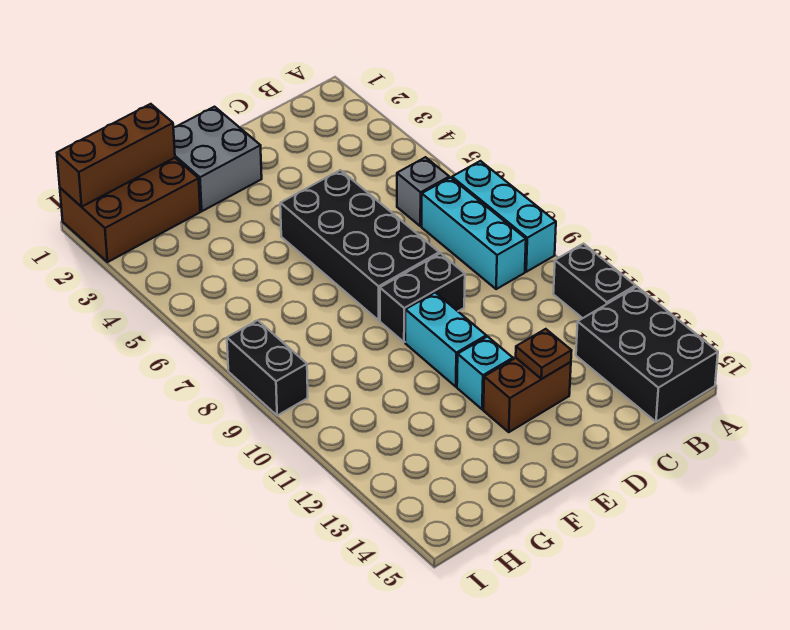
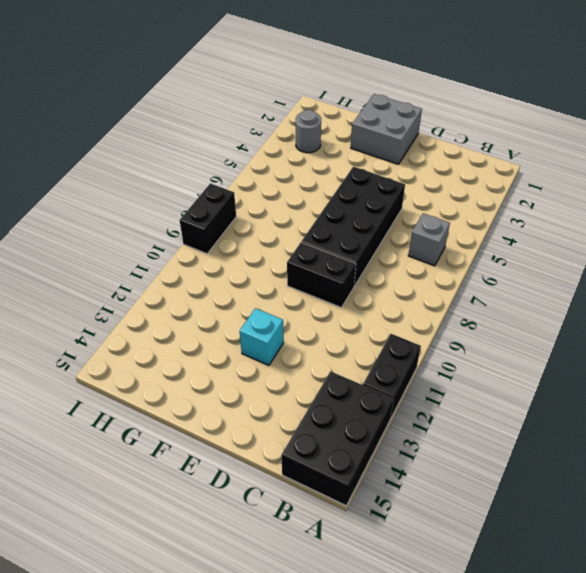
grey round brick H3 level 1 -> none
none -> cyan brick A7:A9 level 1
none -> cyan brick B7:B9 level 1
none -> brown brick D13:E13 level 1

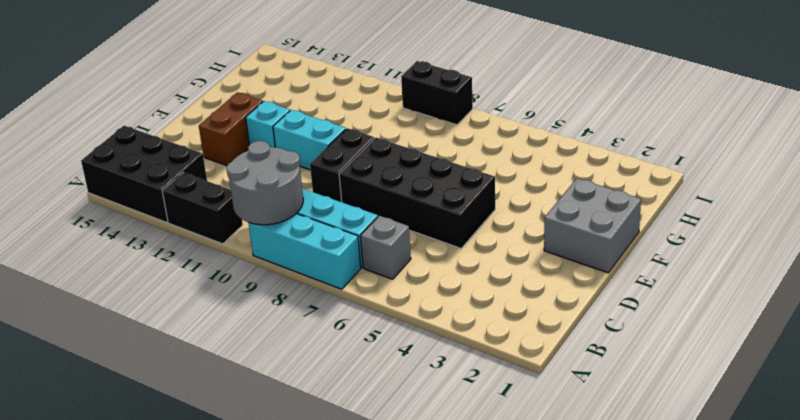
grey round brick A9:B10 level 2 -> none
none -> brown brick G1:I2 level 1
none -> brown plate D13 level 2
none -> brown brick G1:I1 level 2

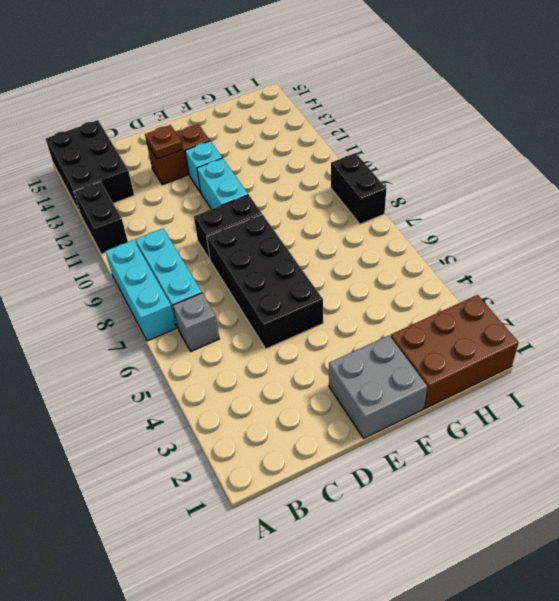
none -> brown brick G1:I1 level 2

